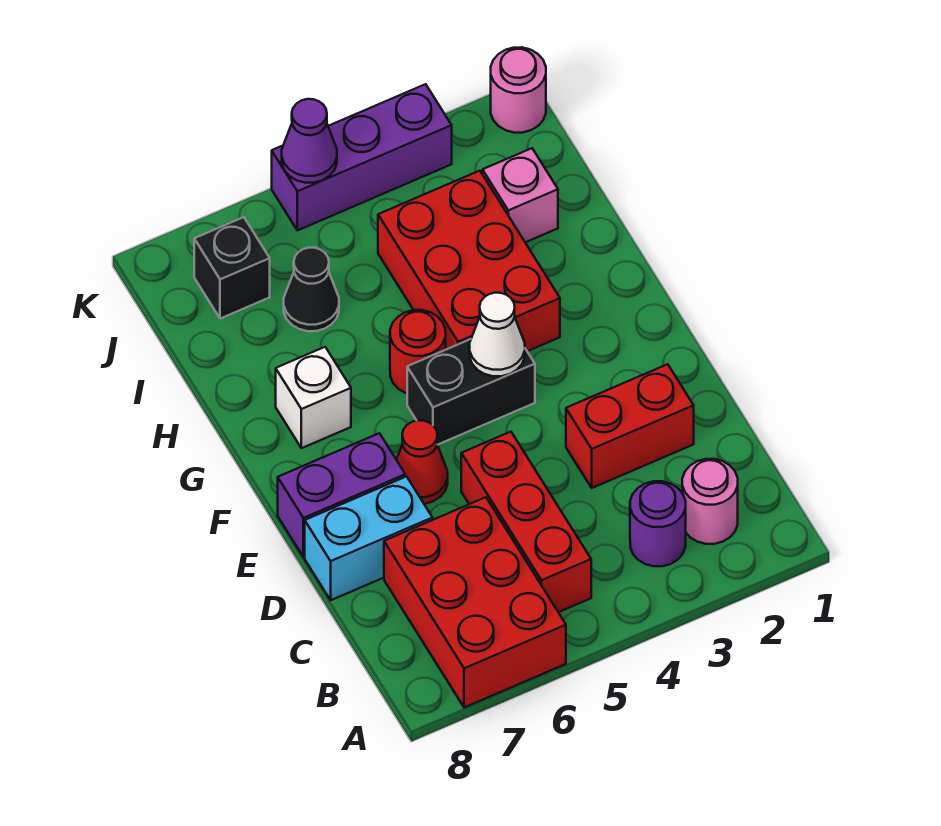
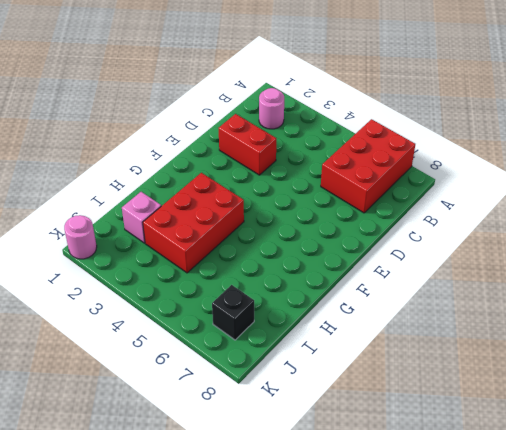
none -> purple round brick B3 level 1
none -> red brick B5:D5 level 1
none -> cyan brick D7:D8 level 1

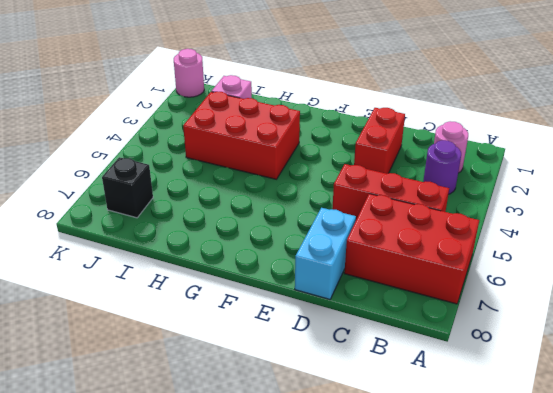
none -> red cone E6 level 1
none -> purple brick E7:E8 level 1
none -> black brick F4:F5 level 1

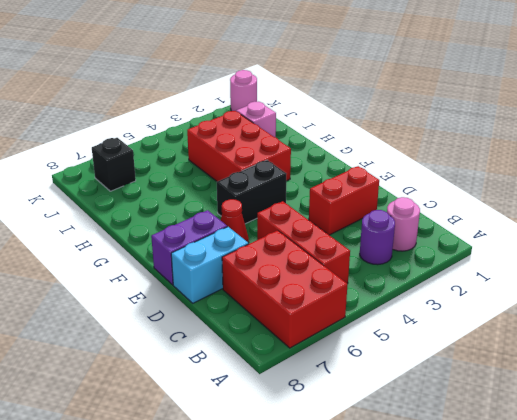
none -> red round brick G5 level 1
none -> white brick G7 level 1
none -> black cone I6 level 1

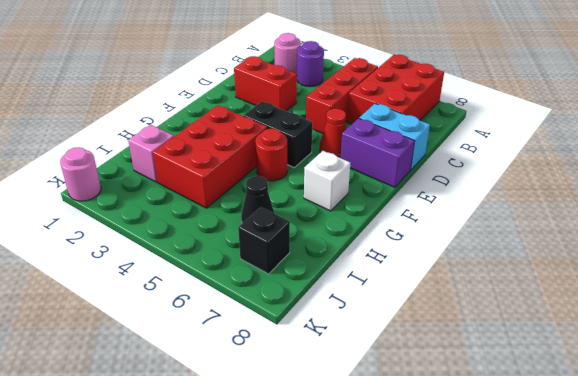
none -> purple brick K3:K5 level 1
none -> white cone F4 level 2
none -> purple cone K5 level 2

